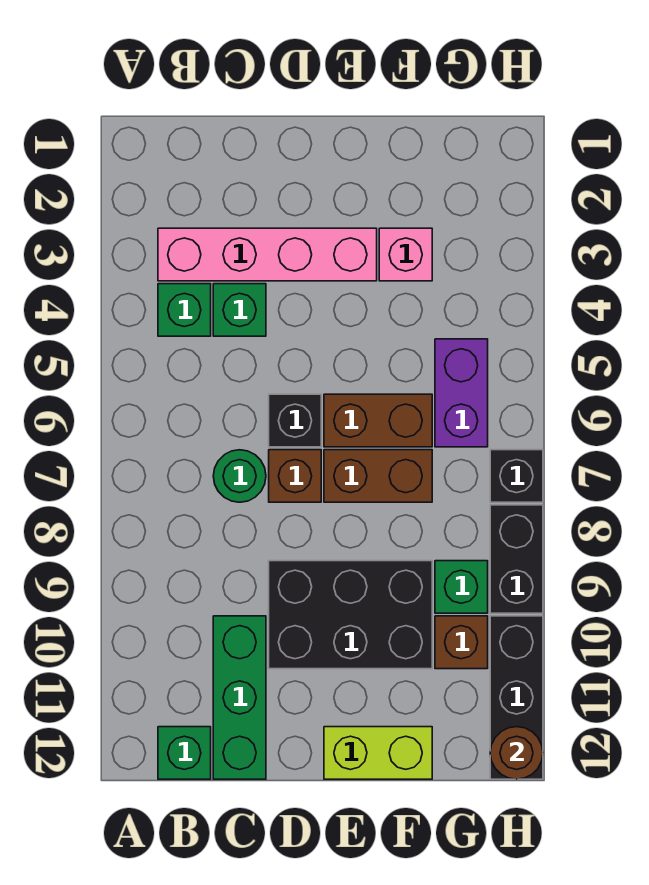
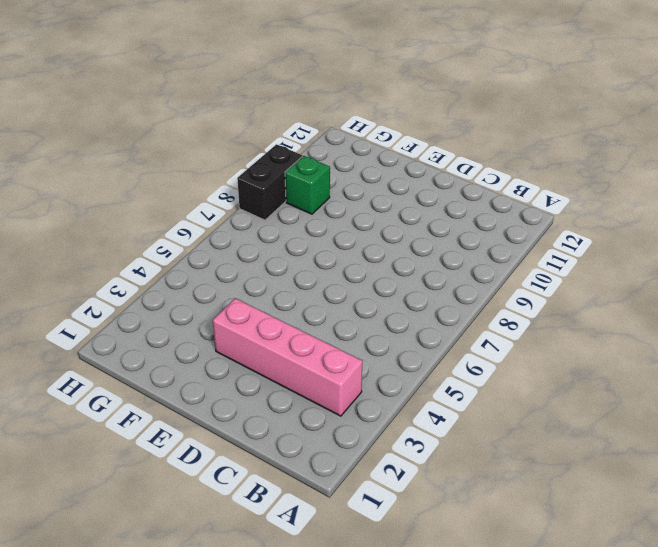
none -> green brick B4 level 1
none -> green brick B12 level 1
none -> green brick C4 level 1

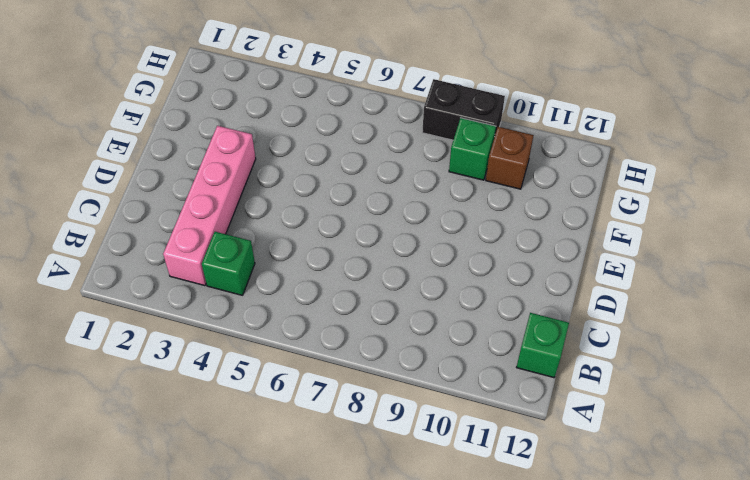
none -> green brick C4 level 1
none -> green round brick C7 level 1
none -> green brick C10:C12 level 1

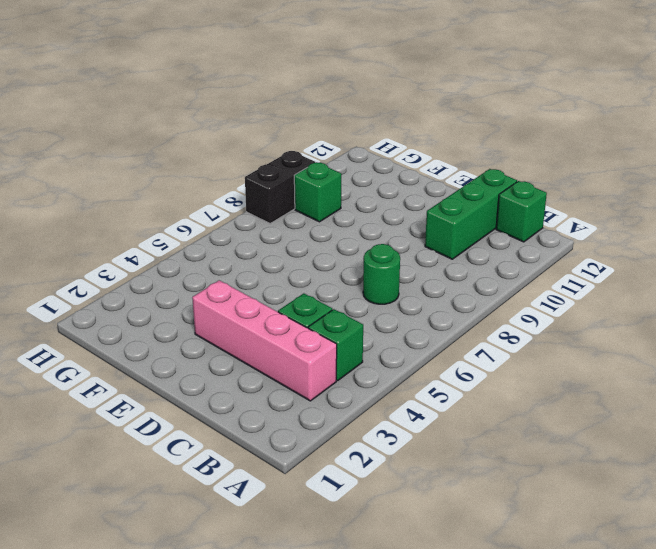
none -> black brick D6 level 1
none -> brown brick D7 level 1
none -> black brick D9:F10 level 1

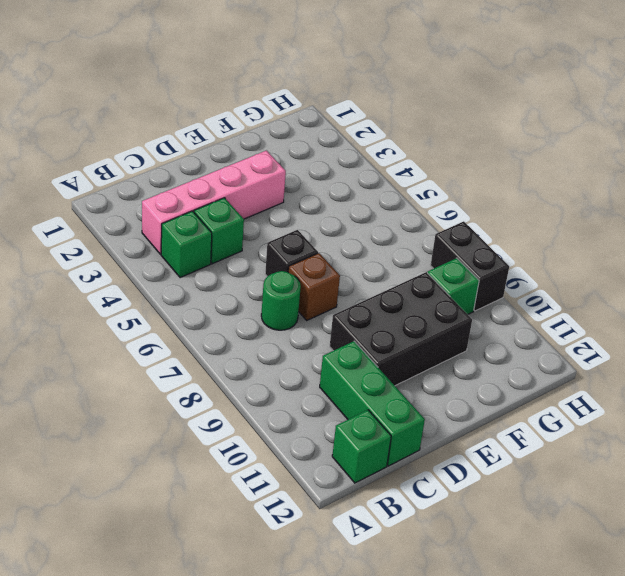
none -> brown brick E6:F6 level 1
none -> brown brick E7:F7 level 1
none -> lime brick E12:F12 level 1

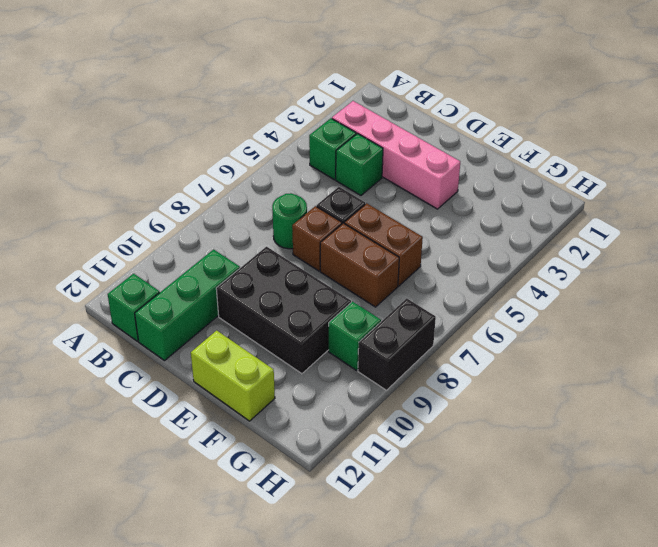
none -> pink brick F3 level 1
none -> purple brick G5:G6 level 1
none -> brown brick G10 level 1

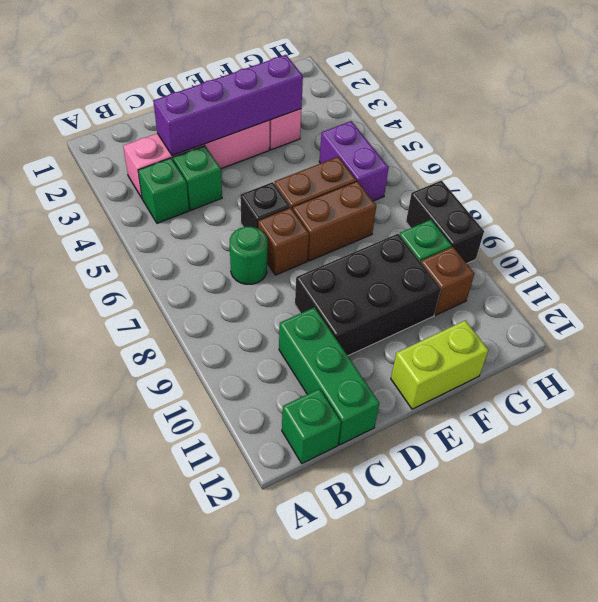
purple brick C3:F3 level 2 -> none
none -> black brick H7 level 1
none -> black brick H10:H12 level 1
none -> brown round brick H12 level 2

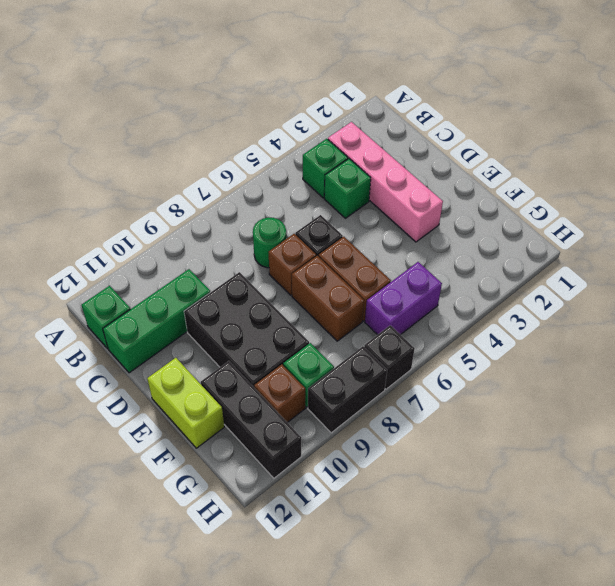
black brick F11:H11 level 1 -> black brick H10:H12 level 1
none -> pink brick F3 level 1
none -> brown round brick H12 level 2

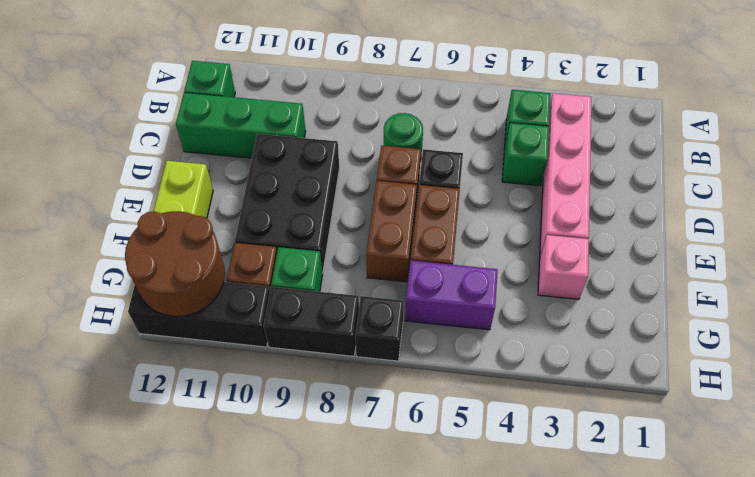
brown round brick G11:H12 level 2 -> brown round brick H12 level 2

